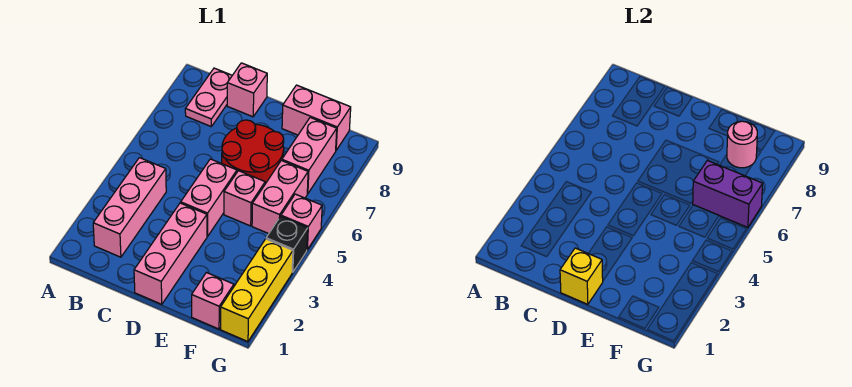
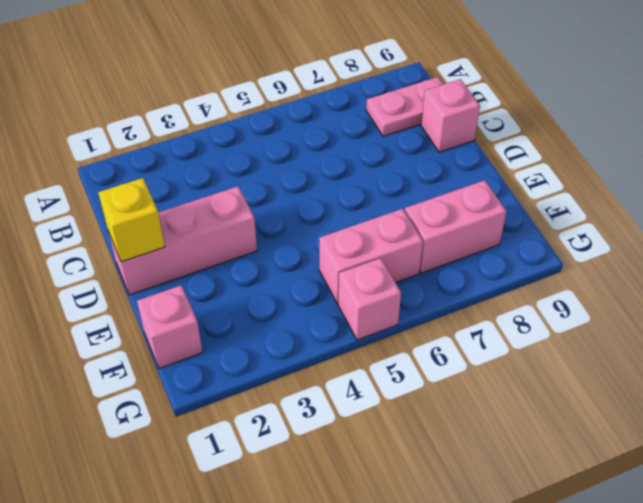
none -> pink brick B2:B4 level 1
none -> pink brick D4:D5 level 1
none -> red round brick D6:E7 level 1

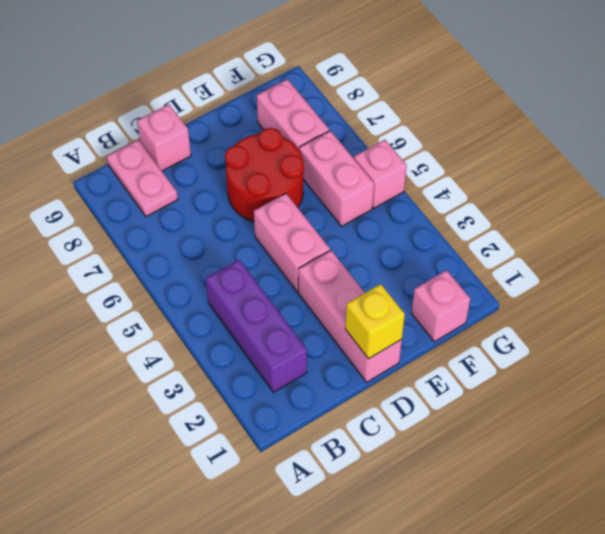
purple brick B2:B4 level 1 -> pink brick B2:B4 level 1
none -> pink brick E5 level 1
none -> pink brick E9:F9 level 1
none -> yellow brick G1:G3 level 1

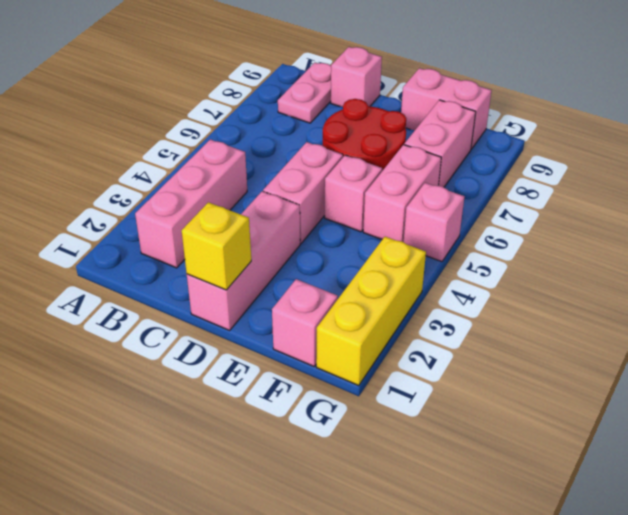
none -> black brick G4 level 1
none -> purple brick F6:G6 level 2
none -> pink round brick F8 level 2

